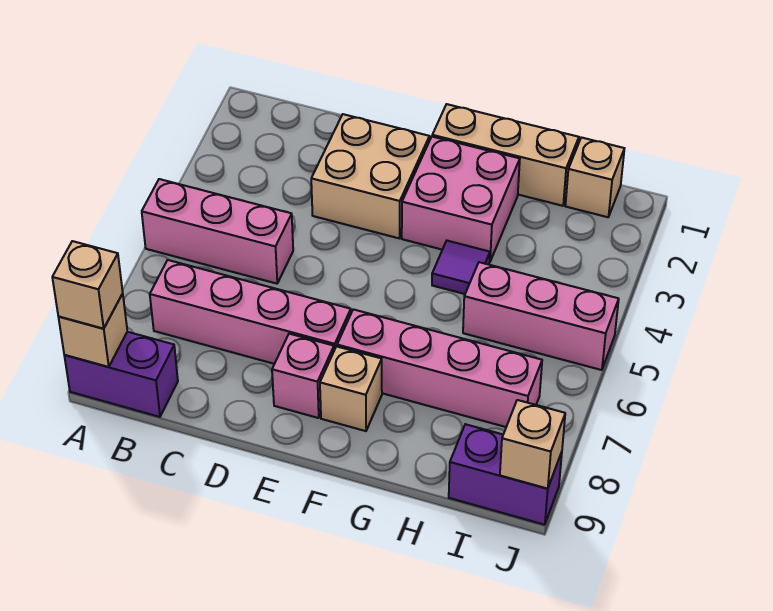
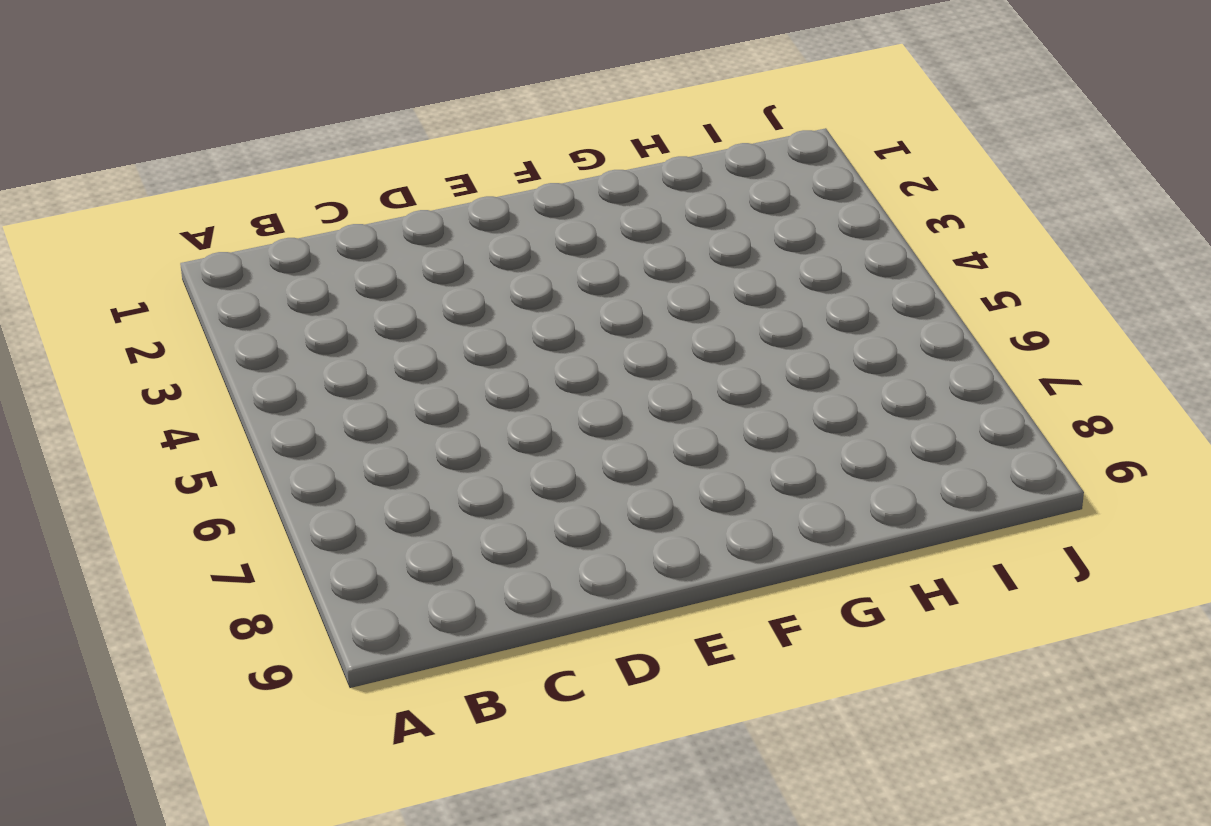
none -> pink brick A5:C5 level 1
none -> purple brick A9:B9 level 1
none -> pink brick B7:E7 level 1

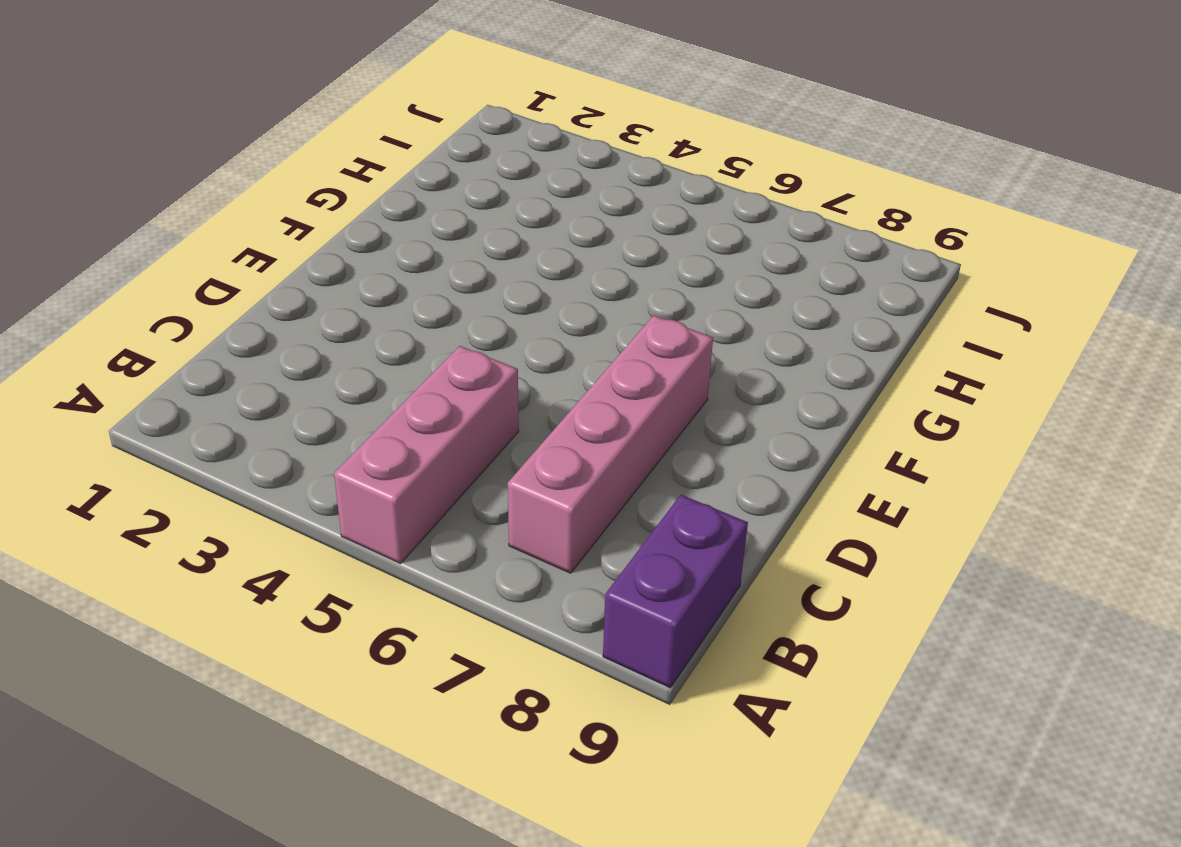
none -> tan brick D2:E3 level 1
none -> pink brick E8 level 1
none -> tan brick F1:H1 level 1

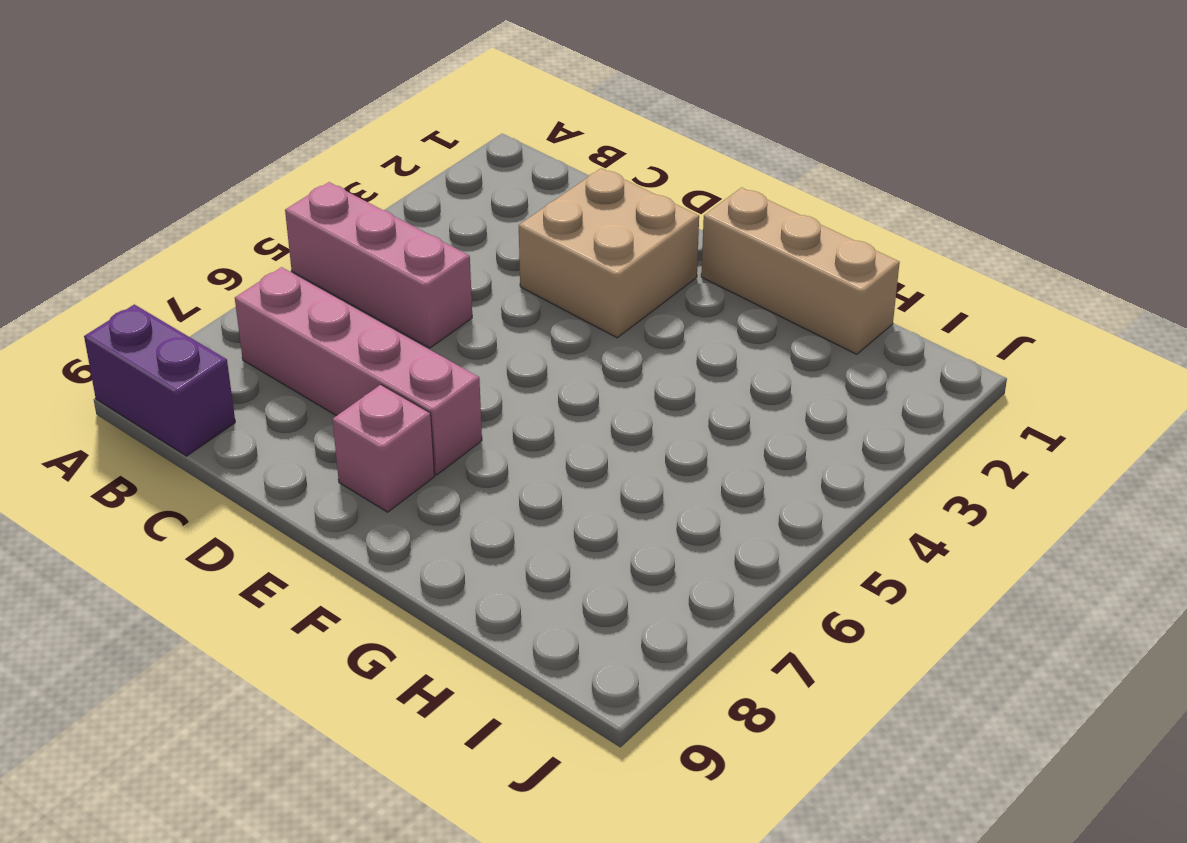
none -> pink brick F2:G3 level 1
none -> pink brick F7:I7 level 1
none -> tan brick F8 level 1

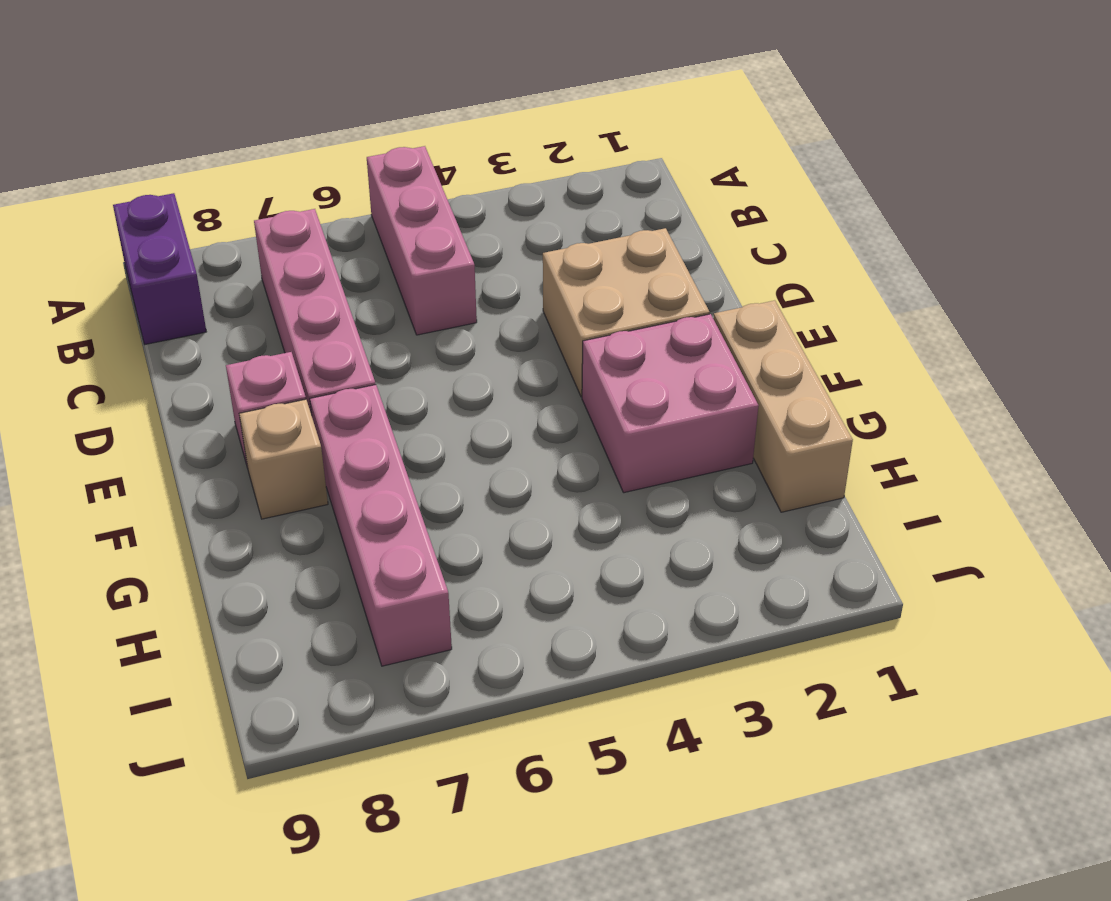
none -> purple tile G4 level 1
none -> pink brick H5:J5 level 1
none -> tan brick I1 level 1

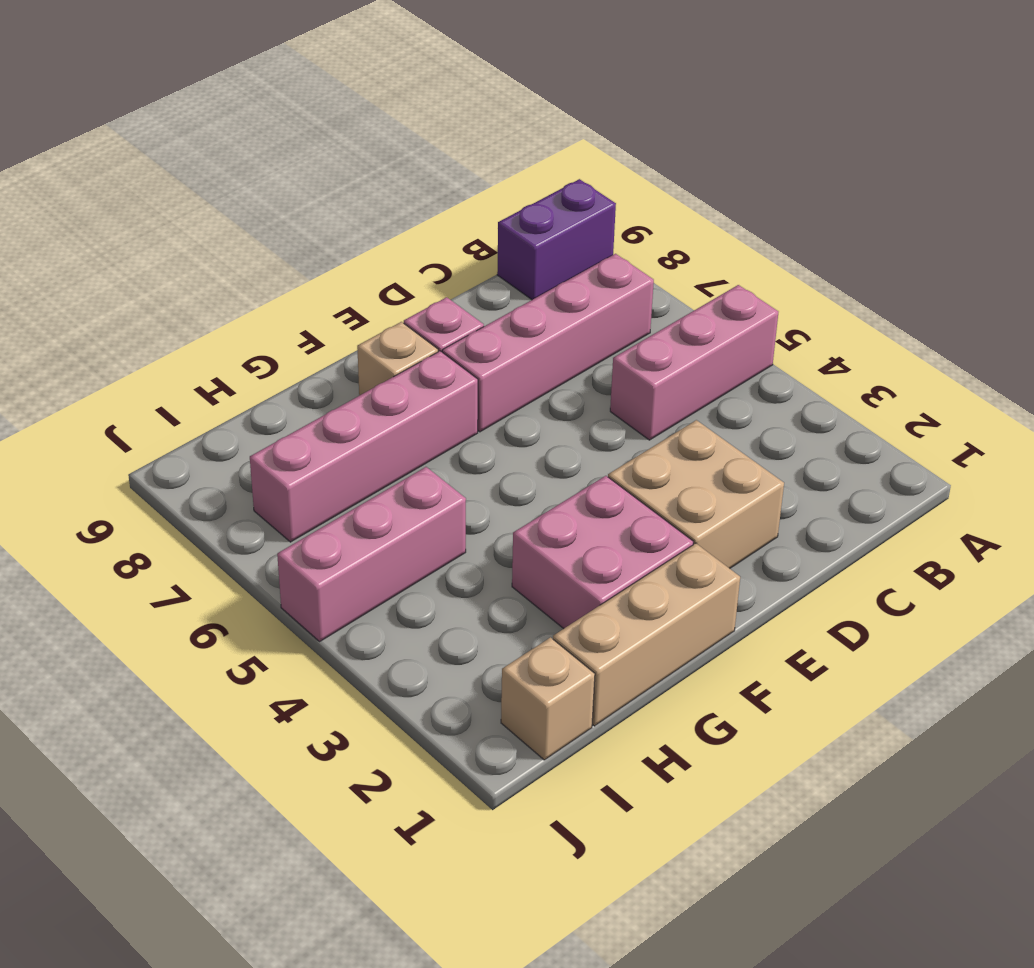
none -> purple tile G4 level 1
none -> purple brick I9:J9 level 1
none -> tan brick A9 level 2

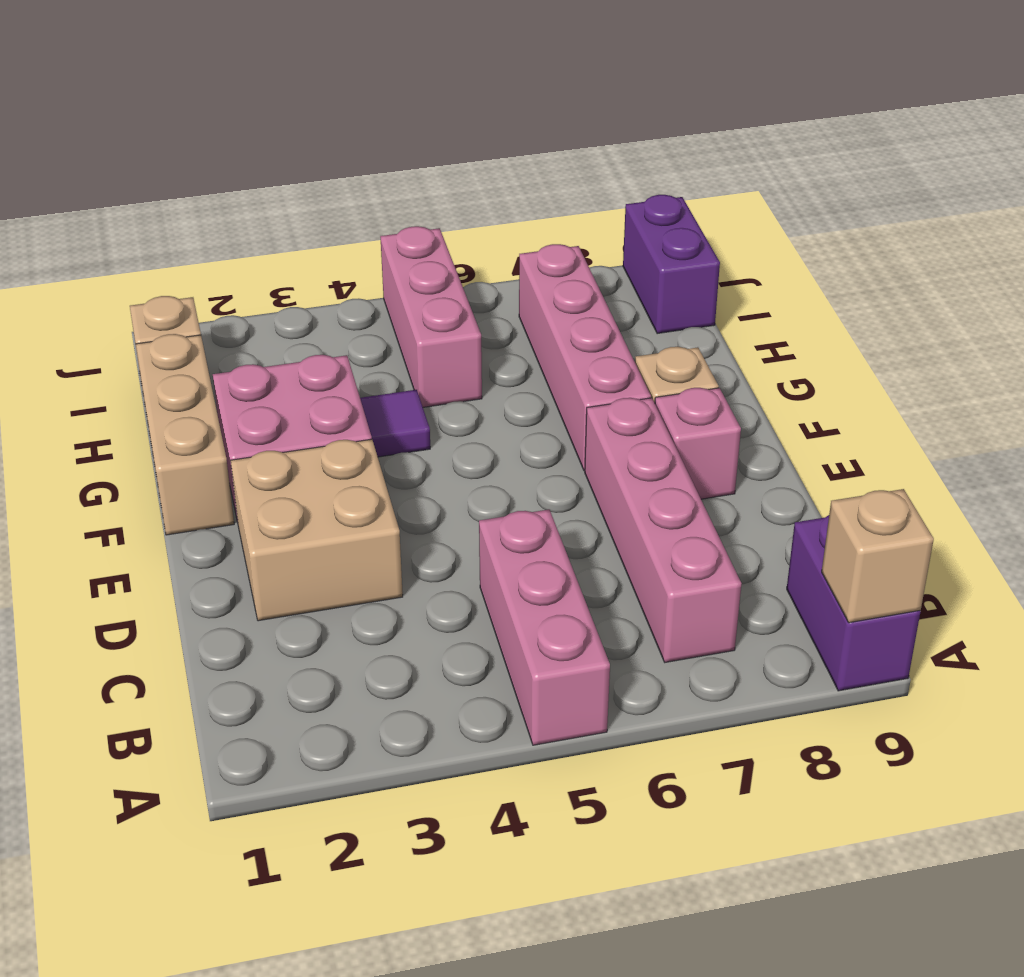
none -> tan brick J9 level 2
none -> tan brick A9 level 3

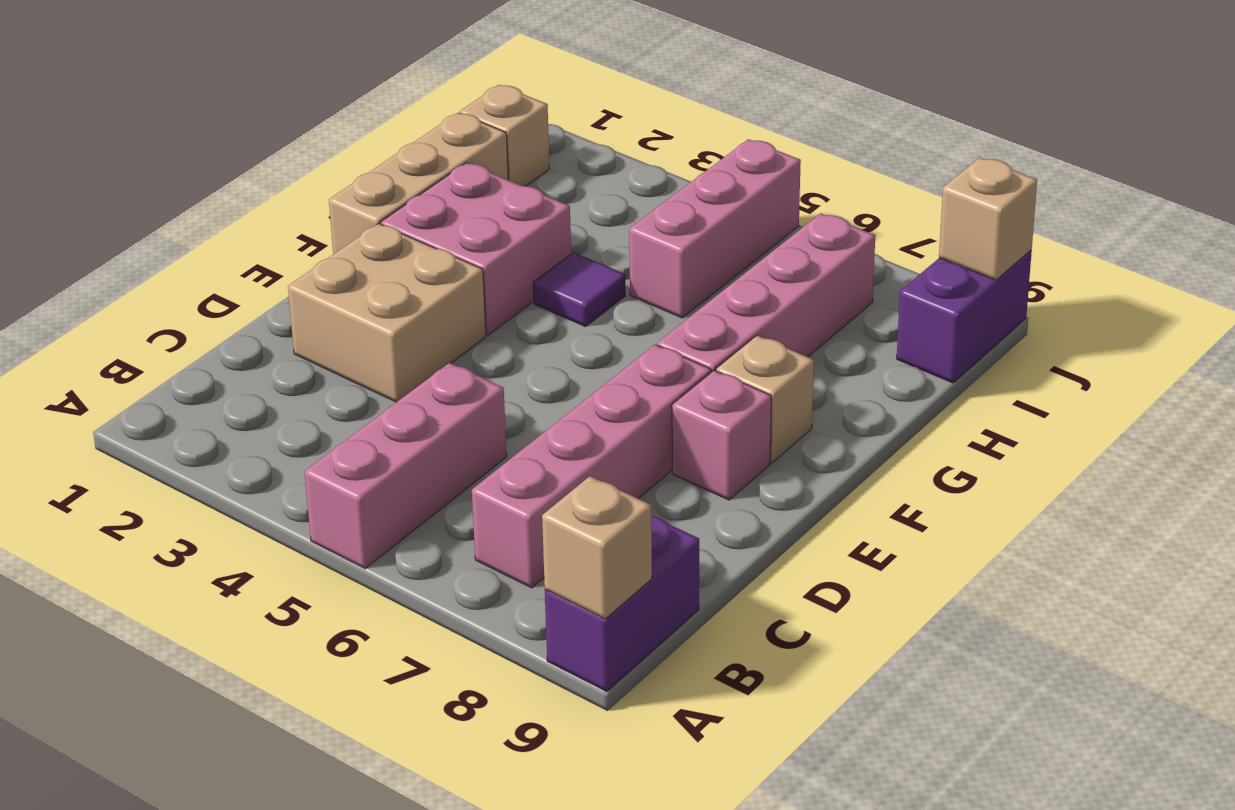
none -> tan brick A9 level 3

